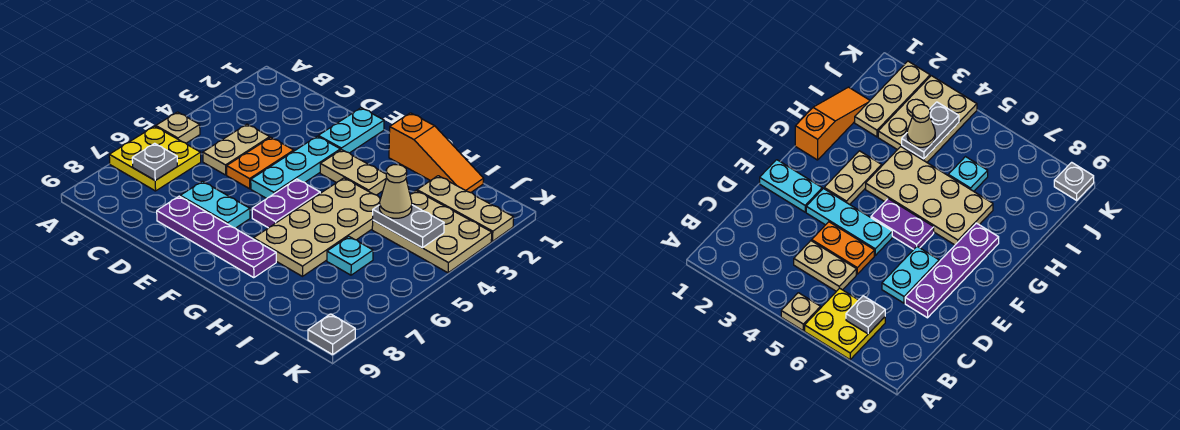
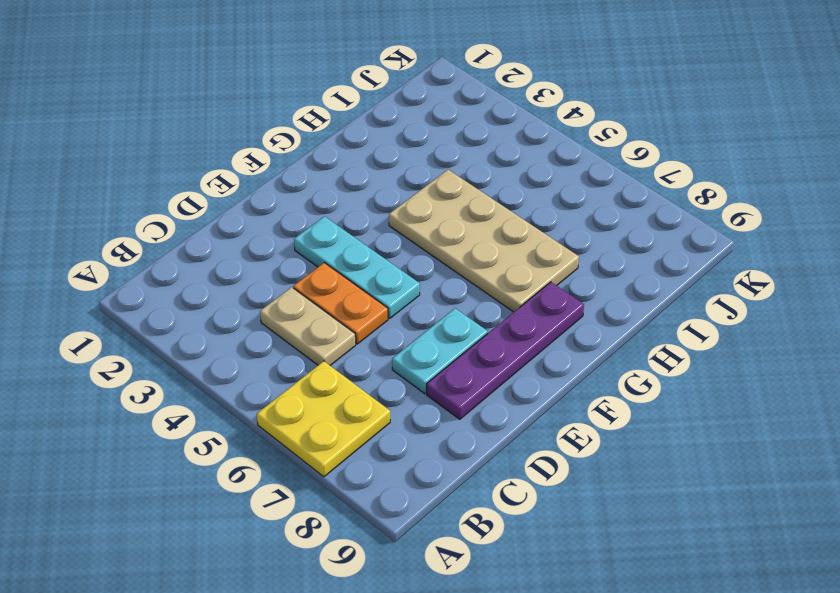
none -> tan plate A5 level 1
none -> cyan plate E1:E2 level 1
none -> tan plate F3:G3 level 1

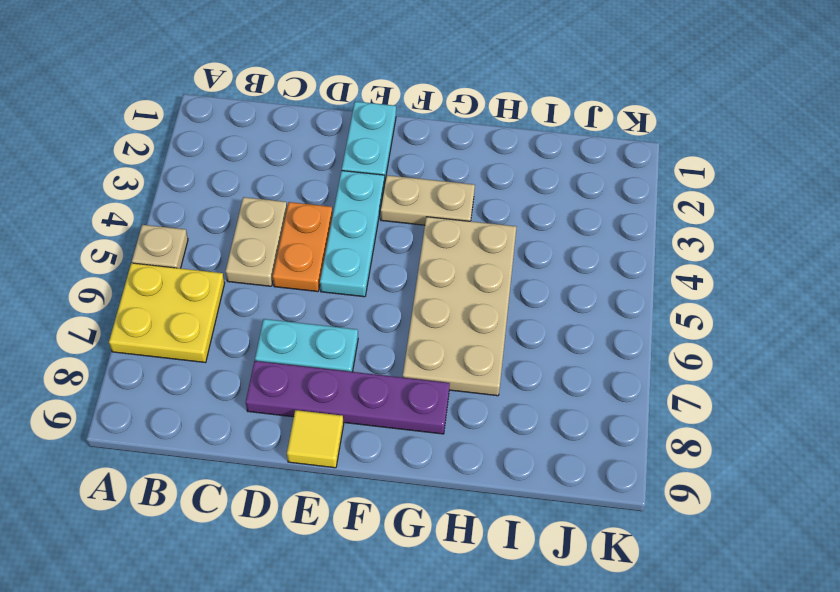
yellow tile E9 level 1 -> none
none -> purple plate F5:F6 level 1
none -> orange slope G1:I1 level 1 top G
none -> tan plate I2:K2 level 1

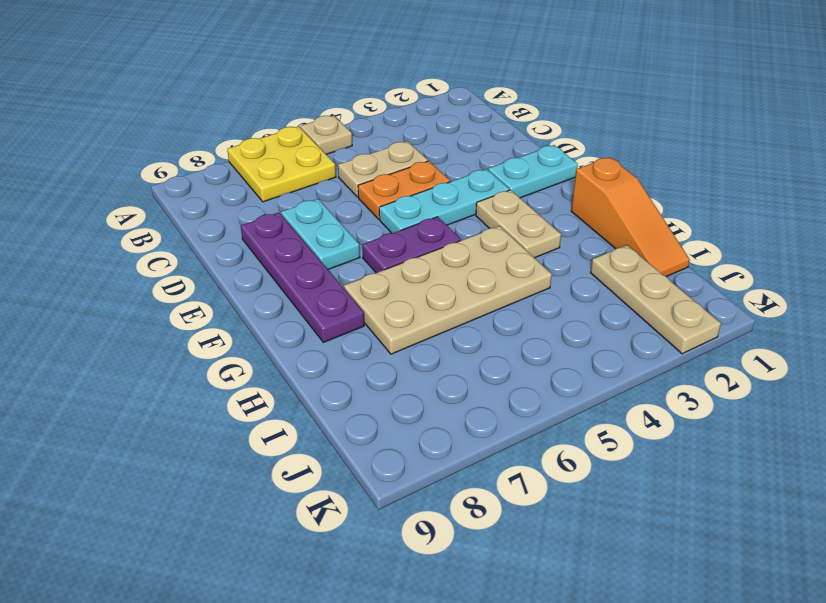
none -> tan plate I3:K4 level 1
none -> cyan plate I6 level 1
none -> grey plate K9 level 1

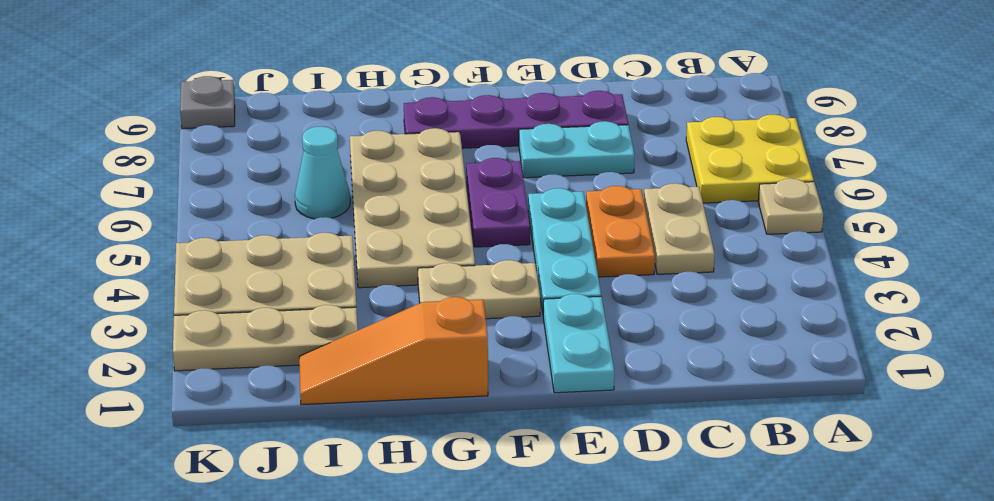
cyan cone I6 level 1 -> cyan plate I6 level 1
none -> grey plate B7 level 2
none -> grey plate I4:J4 level 2
none -> tan cone I4 level 3

